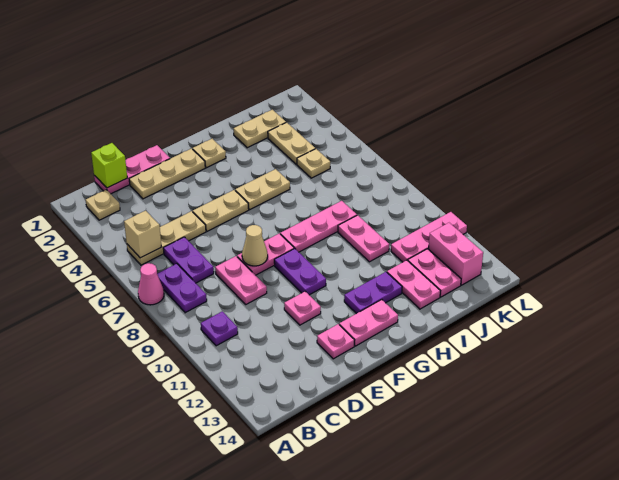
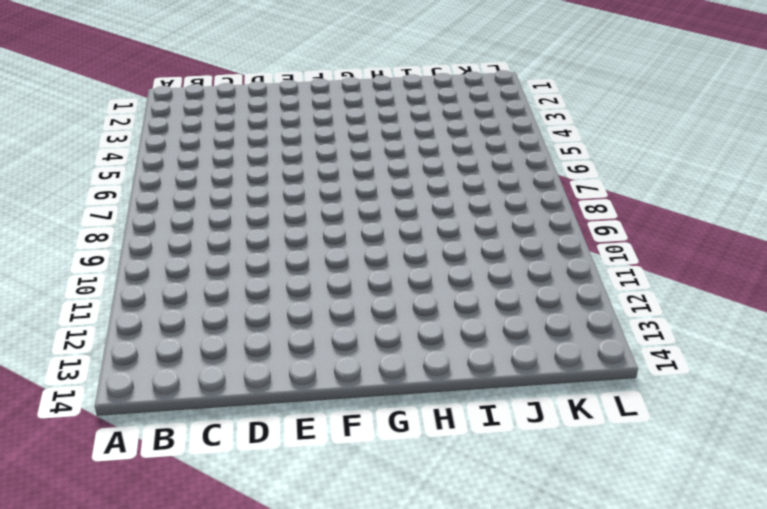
none -> pink cone A7 level 1
none -> tan plate B2 level 1
none -> tan plate B5:D5 level 1
none -> purple plate B7:B8 level 1

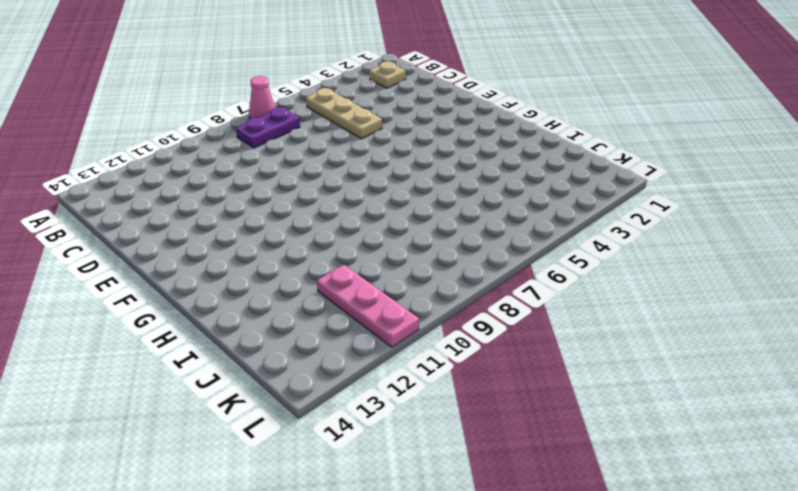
none -> purple plate B10 level 1
none -> pink plate C1:E1 level 1
none -> purple plate C6:C7 level 1
none -> tan plate D2:F2 level 1

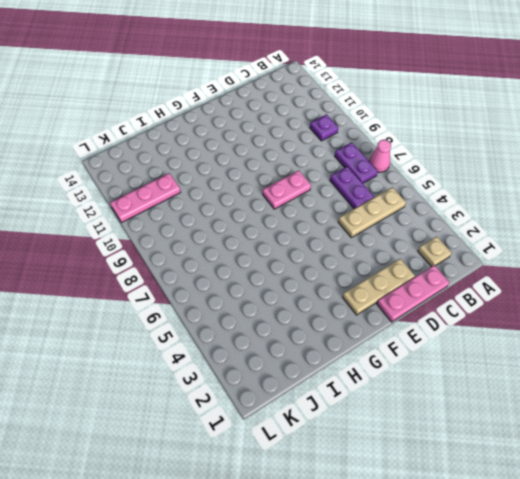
none -> pink plate D8:D9 level 1
none -> tan plate E5:F5 level 1
none -> pink plate E11 level 1
none -> pink plate E13 level 1

